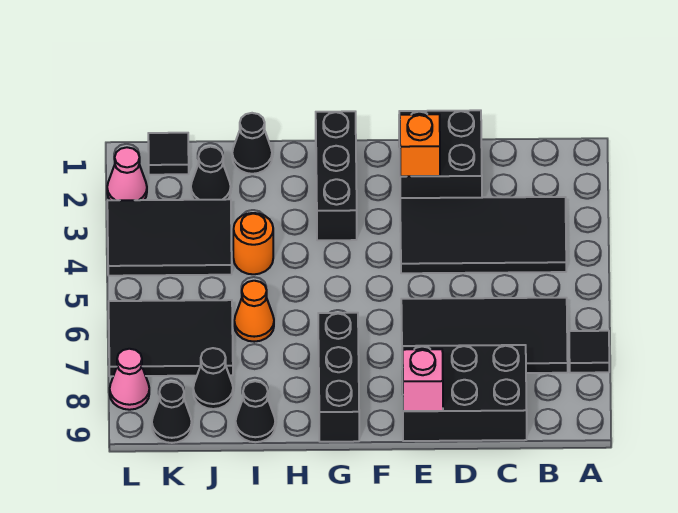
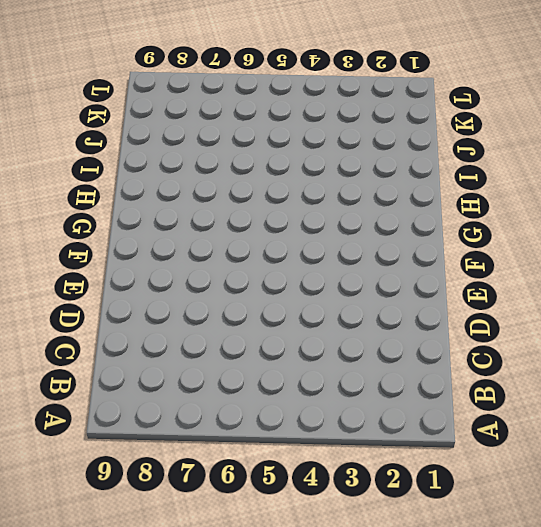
none -> black tile A7 level 1
none -> black tile B3:E4 level 1
none -> black tile B6:E7 level 1

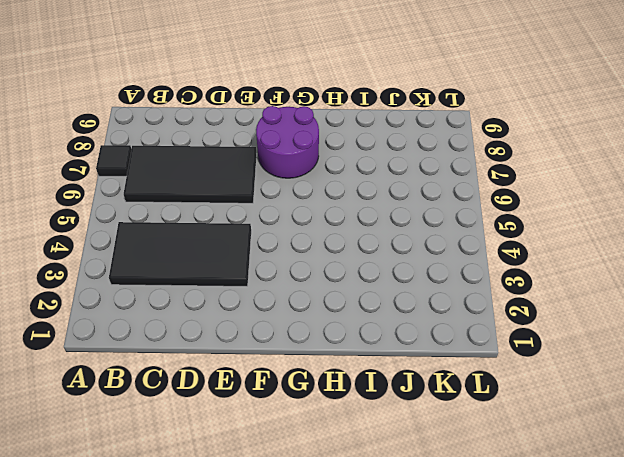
purple round brick F7:G8 level 1 -> black brick G7:G9 level 1
none -> black brick C8:E9 level 1
none -> black brick D1:E2 level 1
none -> black brick G1:G3 level 1

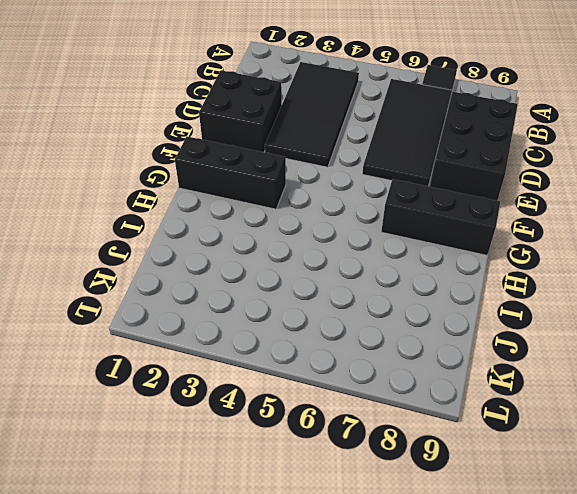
none -> black cone I1 level 1
none -> orange round brick I4 level 1
none -> orange cone I6 level 1

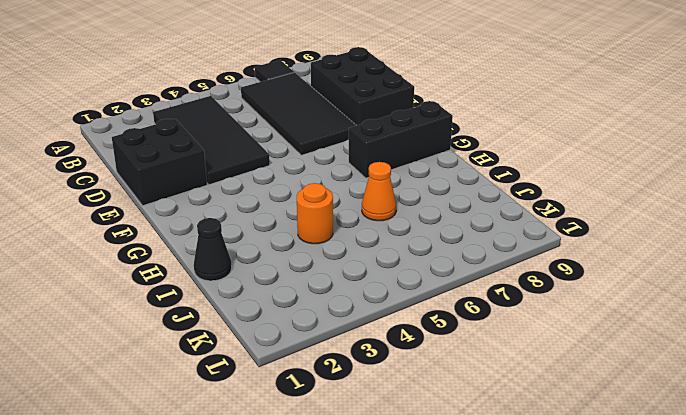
none -> black brick G1:G3 level 1
none -> black cone I9 level 1
none -> black cone J2 level 1

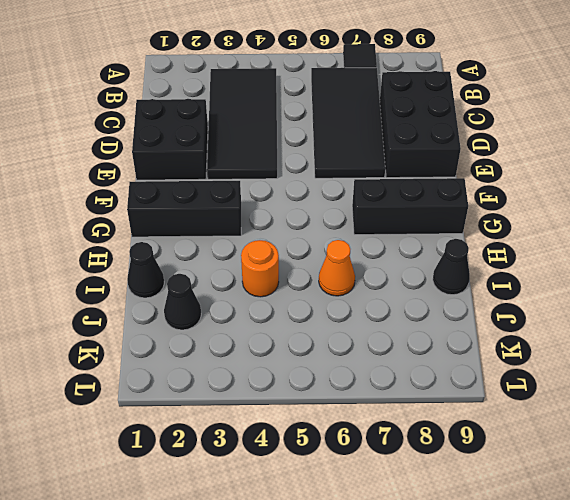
none -> black tile J3:L4 level 1
none -> black tile J6:L7 level 1
none -> black cone J8 level 1

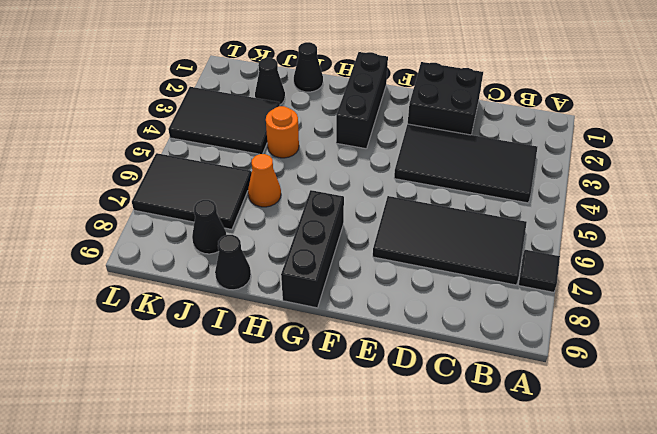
none -> black brick C8:E9 level 1
none -> black tile K1 level 1
none -> black cone K9 level 1

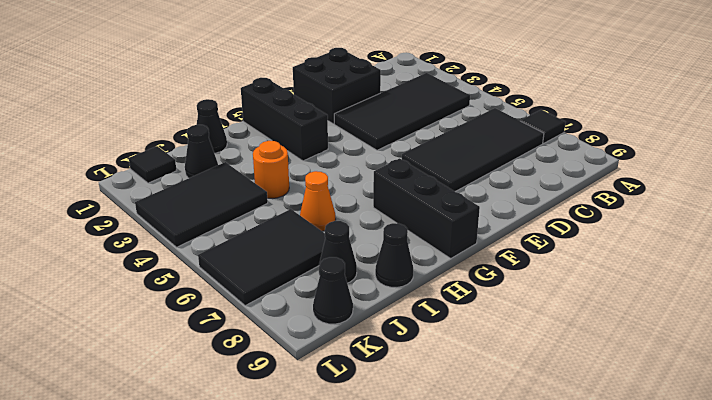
none -> black brick C8:E9 level 1
none -> pink cone L2 level 1
none -> pink cone L8 level 1

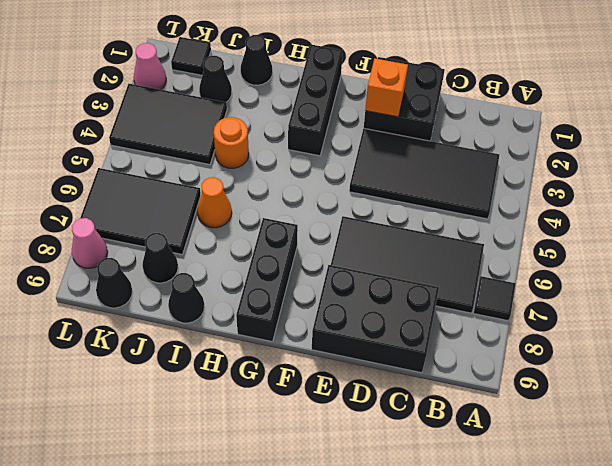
none -> pink brick E9 level 2

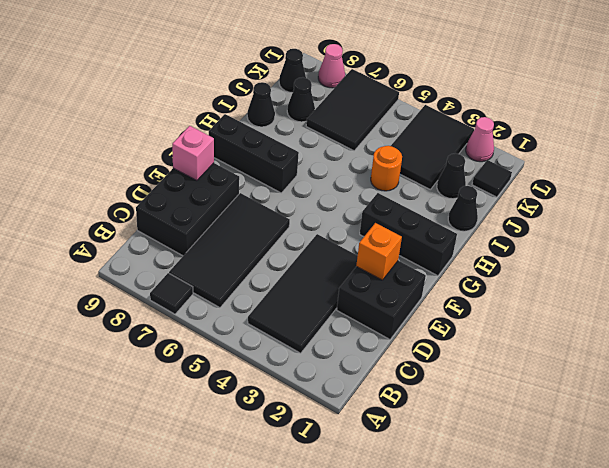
none -> orange cone I6 level 1

